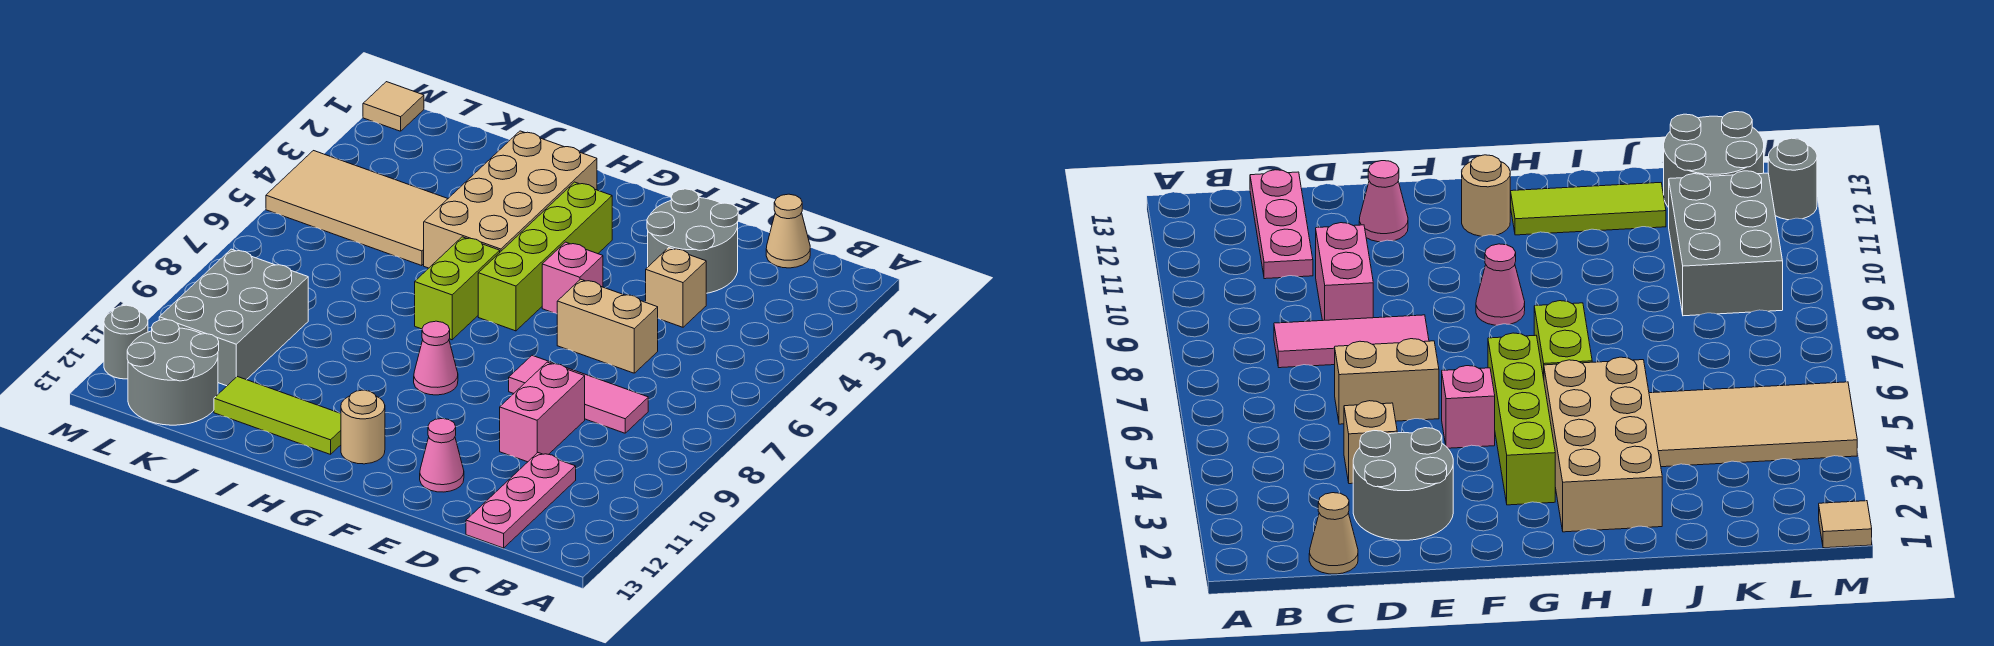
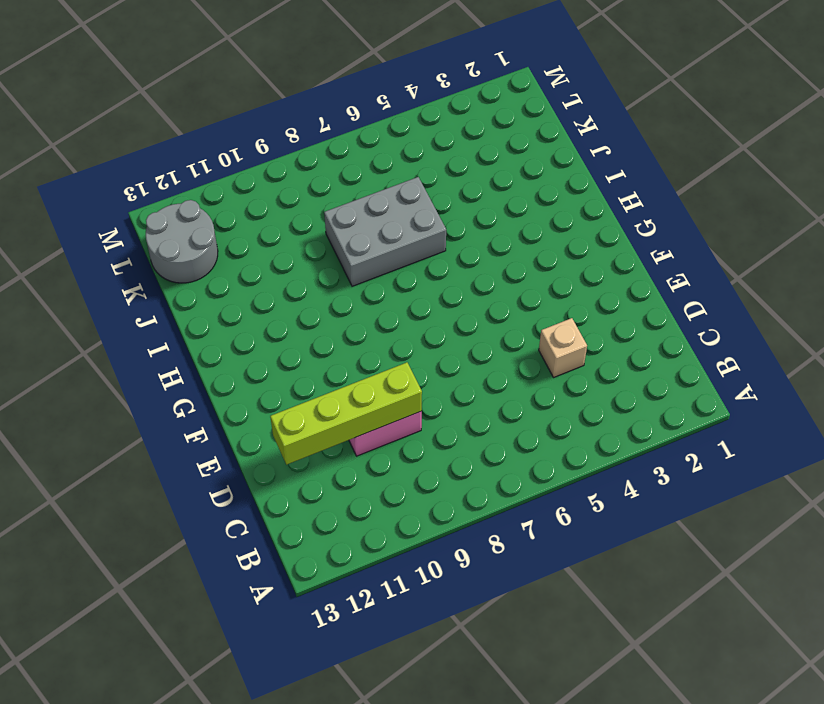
lime brick D9:D12 level 2 -> lime brick G3:G6 level 1
grey brick I6:J8 level 1 -> grey brick K9:L11 level 1
none -> tan cone C1 level 1
none -> pink tile C8:E8 level 1
none -> pink plate C11:C13 level 1

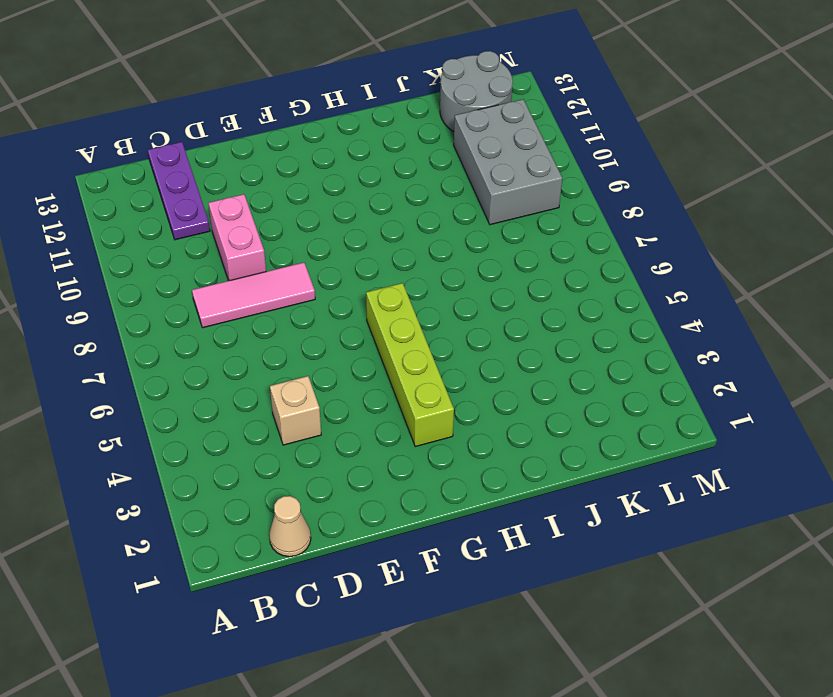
purple plate C11:C13 level 1 -> pink plate C11:C13 level 1
none -> grey round brick D2:E3 level 1
none -> tan brick D6:E6 level 1
none -> pink cone E12 level 1

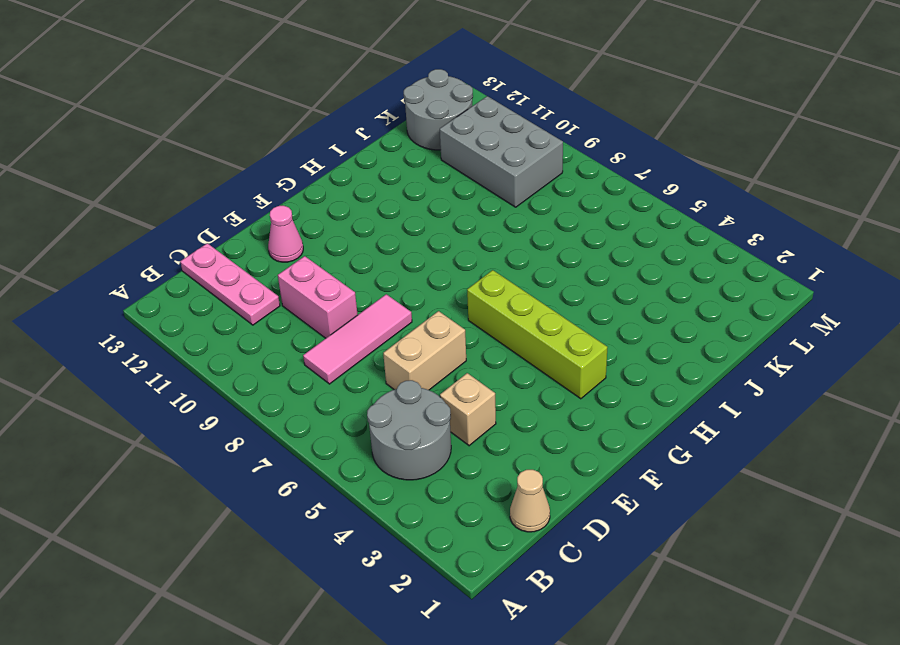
grey round brick B4:C5 level 1 -> grey round brick D2:E3 level 1
none -> pink brick F5 level 1
none -> pink cone G9 level 1
none -> tan round brick G12 level 1

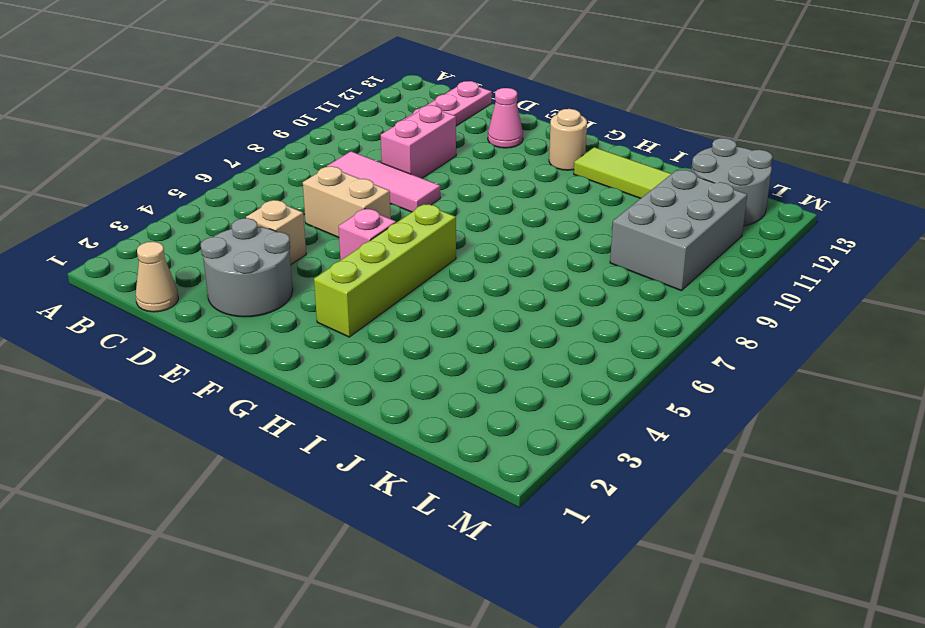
none -> pink cone G9 level 1
none -> tan brick H2:I5 level 1
none -> lime brick H6:H7 level 1

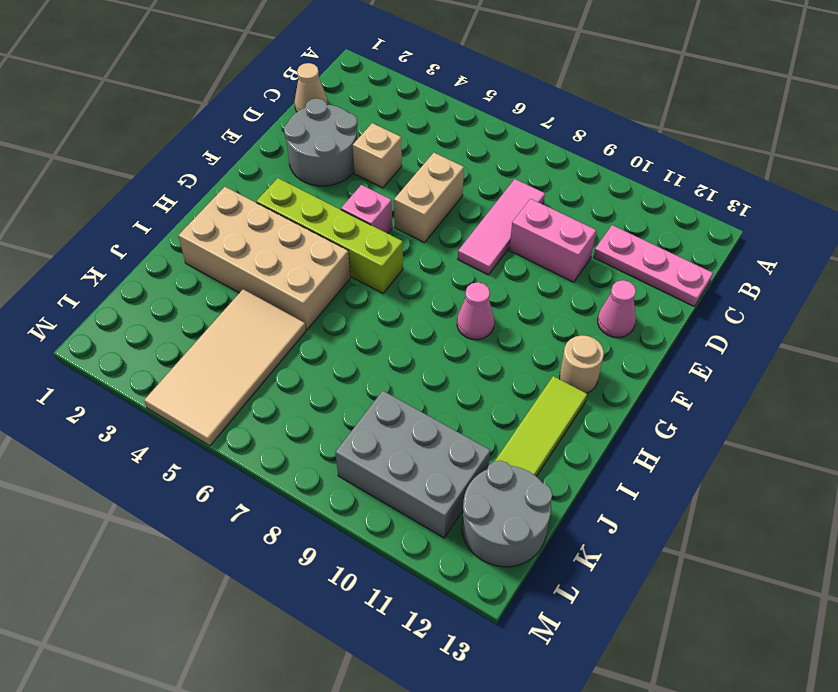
none -> lime brick H6:H7 level 1
none -> tan tile M1 level 1
none -> grey round brick M12 level 1

